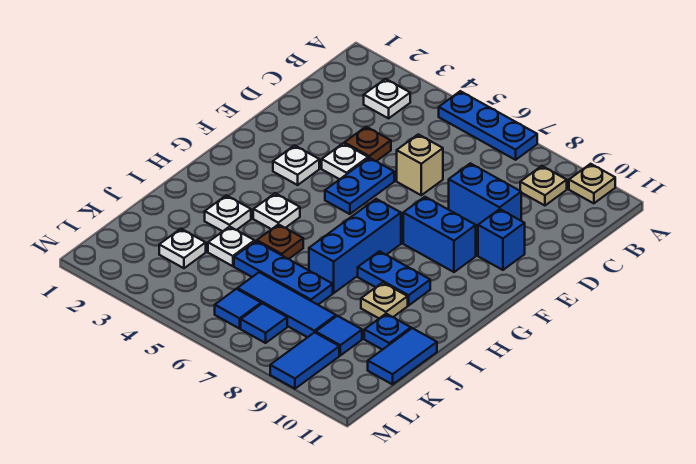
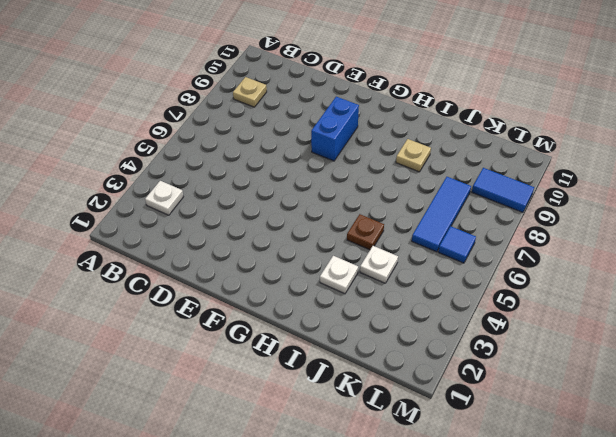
none -> blue plate A5:A7 level 1
none -> tan plate A10 level 1
none -> brown plate D4 level 1

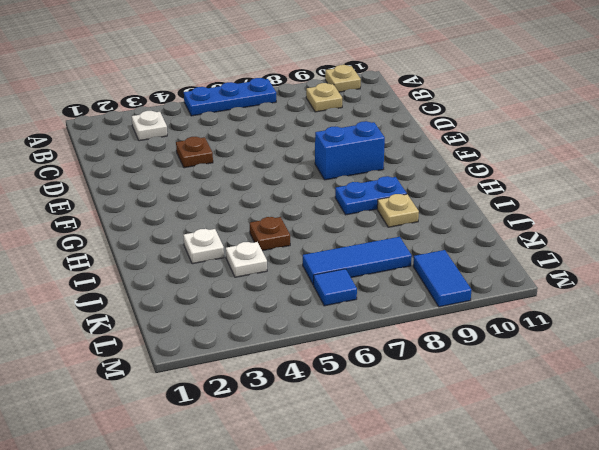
none -> tan brick D6 level 1
none -> blue brick D8:D9 level 1
none -> white plate E4 level 1

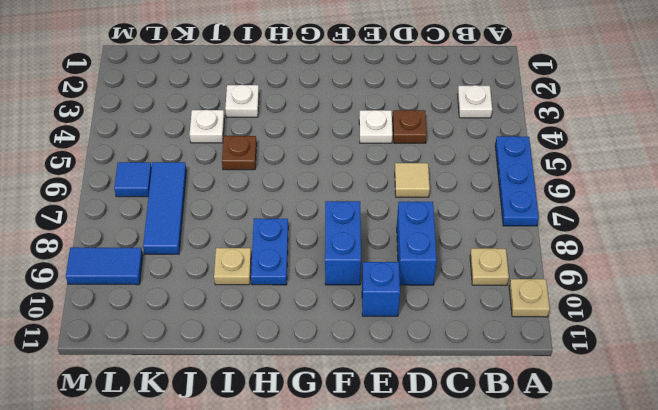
tan tile D6 level 1 -> tan brick D6 level 1
none -> blue plate E5:F5 level 1
none -> white plate F3 level 1
none -> blue brick G7:I7 level 1

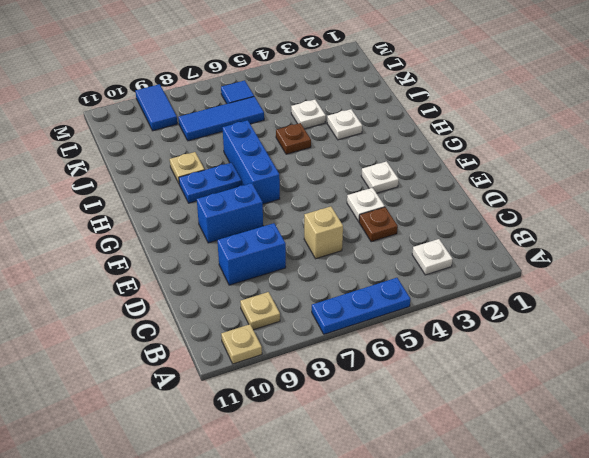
none -> blue plate E5:F5 level 1
none -> blue brick E10 level 1
none -> white plate H4 level 1

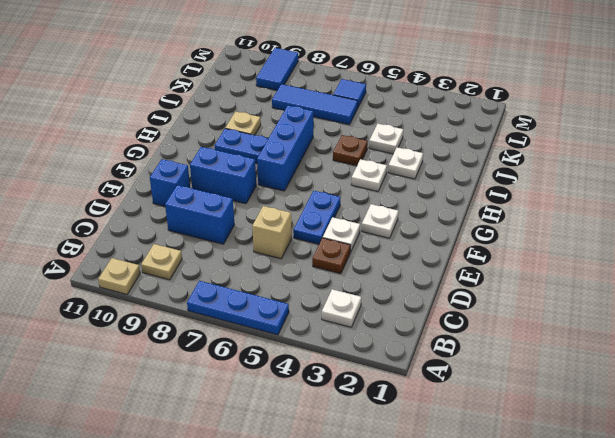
none -> blue plate J5:J7 level 1
none -> blue plate J10 level 1
none -> blue tile J11:K11 level 1

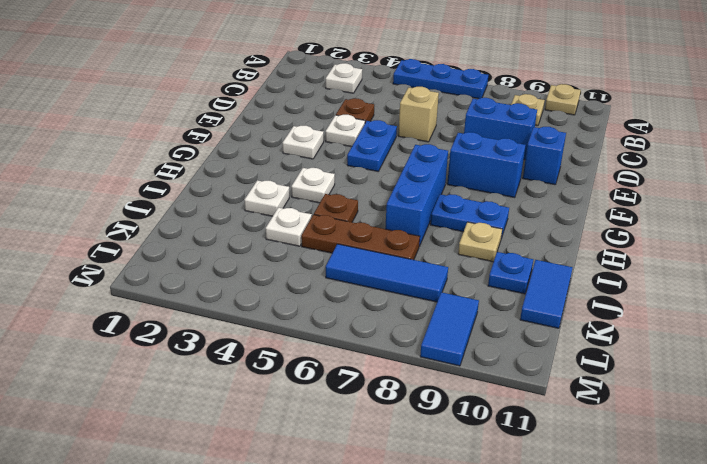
brown plate J5:J7 level 1 -> blue plate J5:J7 level 1
none -> white plate K3 level 1
none -> blue tile K9 level 1
none -> blue tile L6 level 1

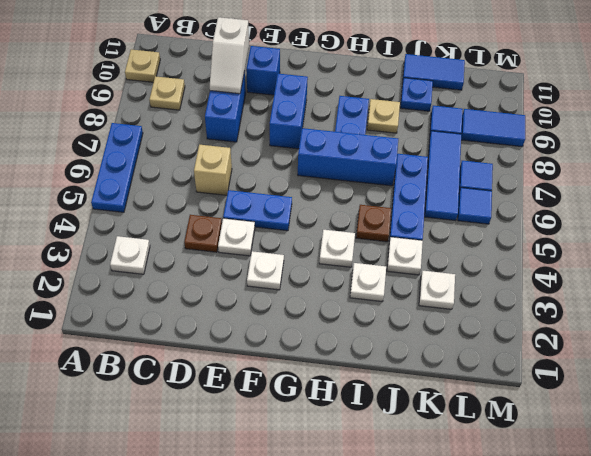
white slope D9:D10 level 2 top 10 -> none

